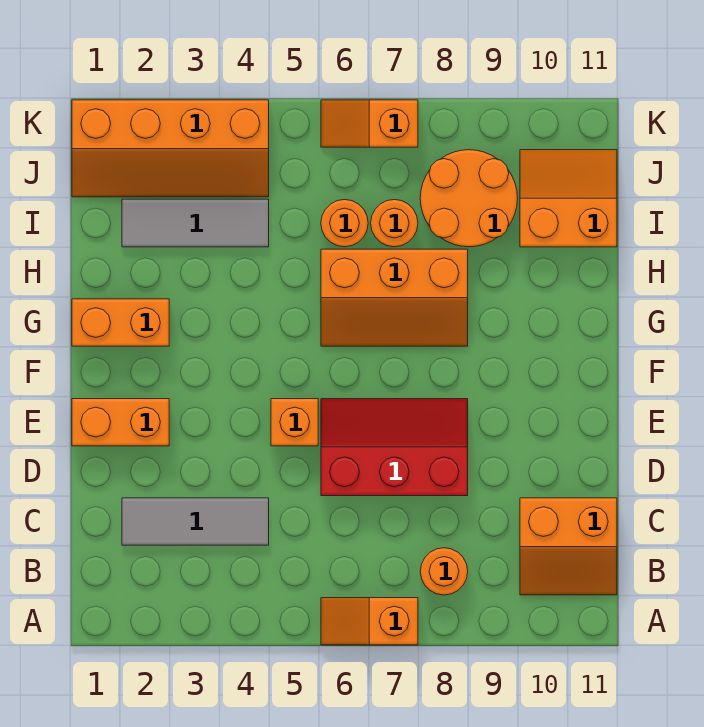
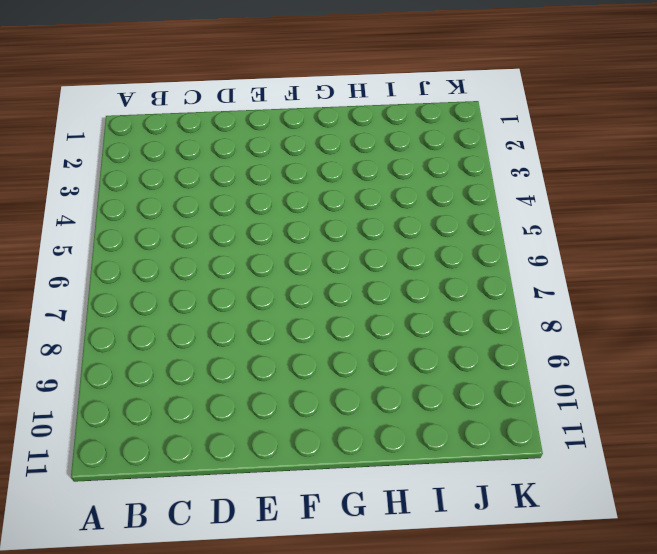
none -> orange slope A6:A7 level 1 top 7
none -> orange round brick B8 level 1
none -> orange slope B10:C11 level 1 top C

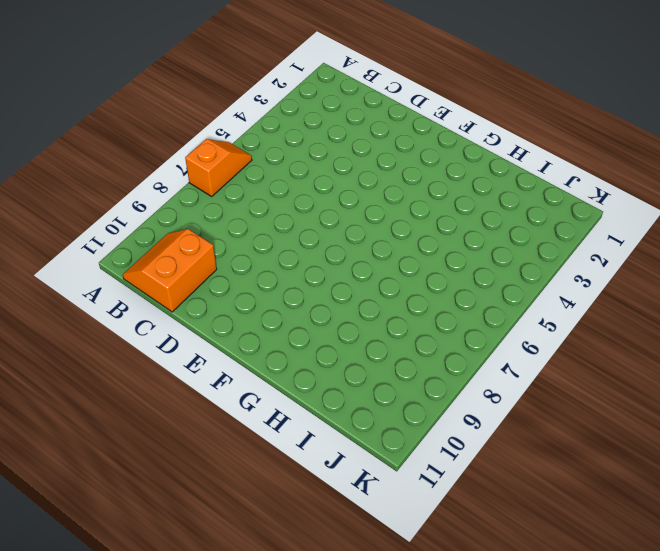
none -> orange round brick B8 level 1
none -> grey tile C2:C4 level 1
none -> red slope D6:E8 level 1 top D

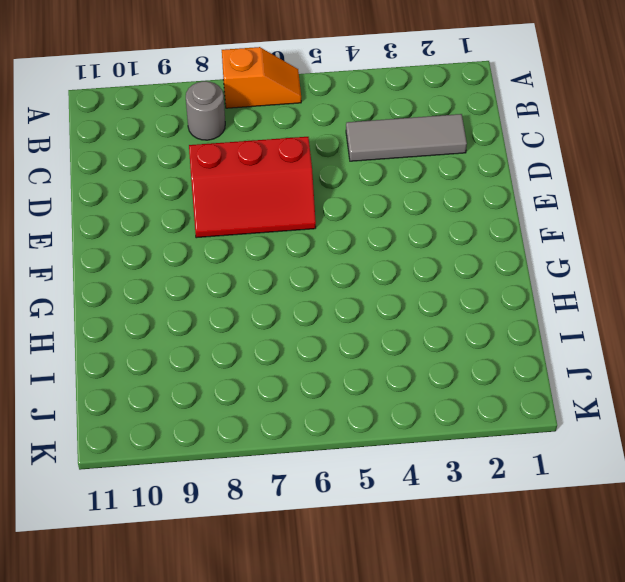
grey round brick B8 level 1 -> orange round brick B8 level 1
none -> orange slope B10:C11 level 1 top C
none -> orange brick E1:E2 level 1
none -> orange brick E5 level 1

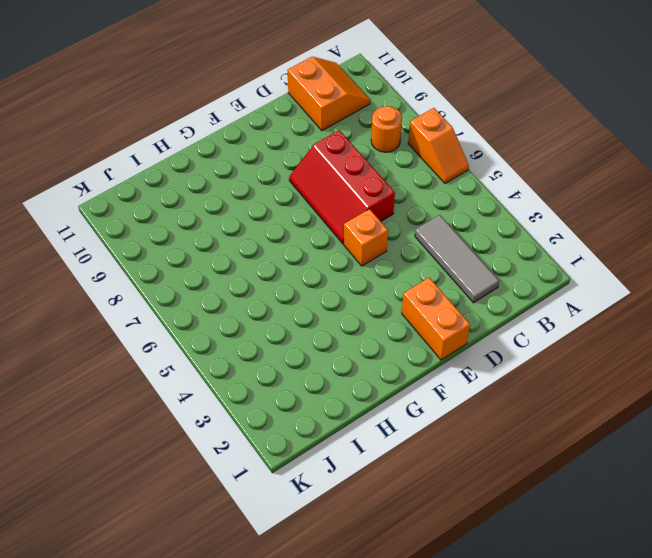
none -> orange brick G1:G2 level 1
none -> orange slope G6:H8 level 1 top H
none -> grey tile I2:I4 level 1

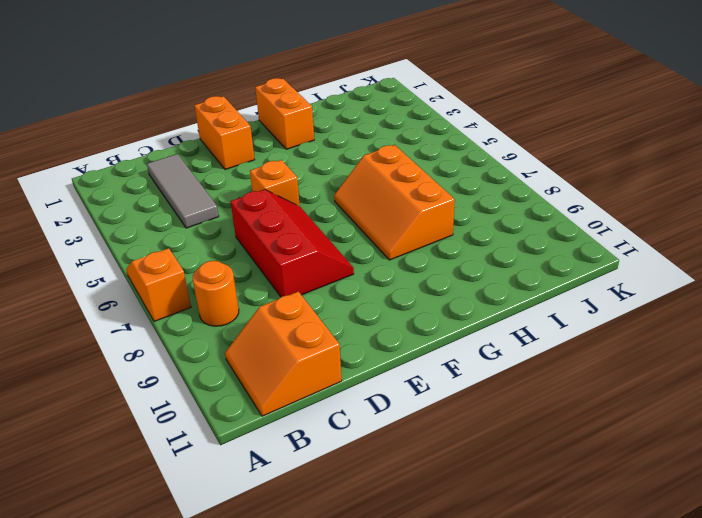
none -> grey tile I2:I4 level 1
none -> orange round brick I6 level 1
none -> orange round brick I7 level 1

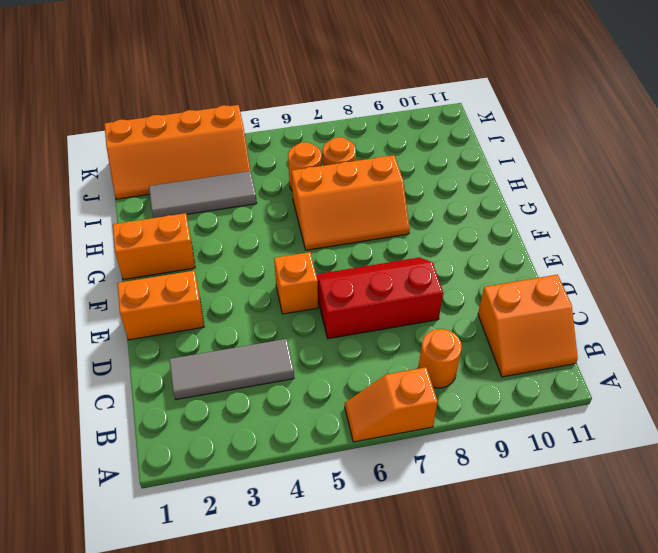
none -> orange round brick I8:J9 level 1
none -> orange slope I10:J11 level 1 top I
none -> orange slope K6:K7 level 1 top 7

